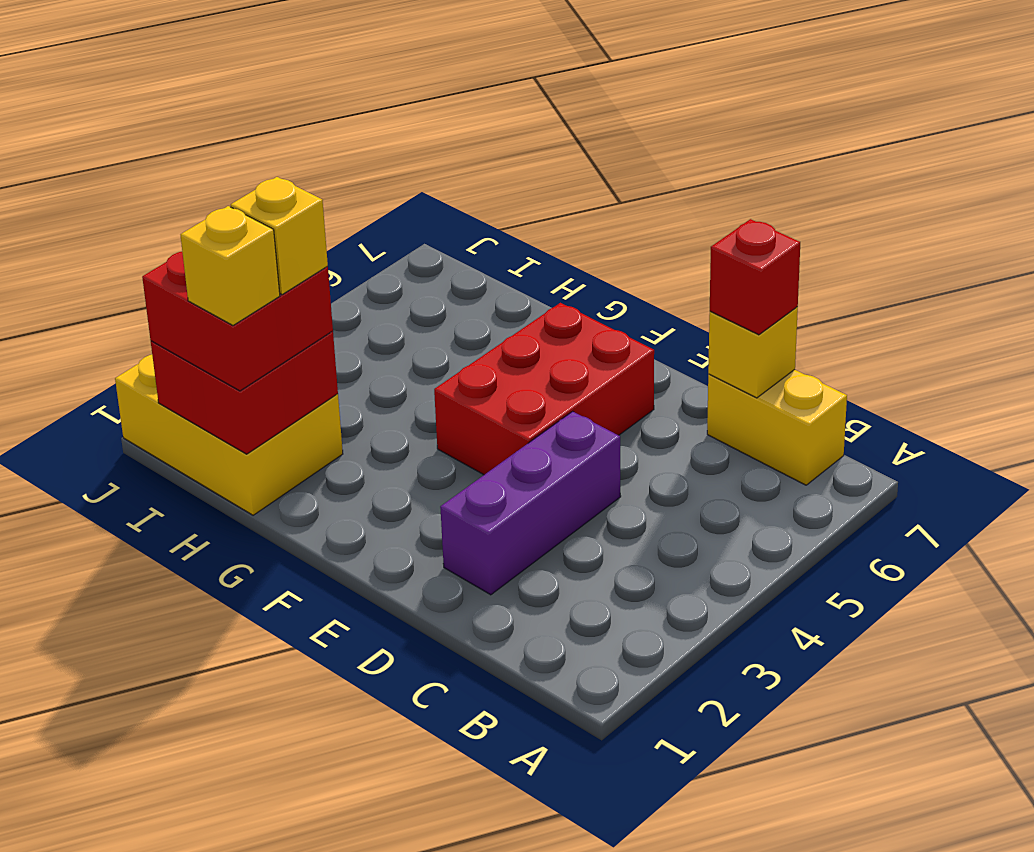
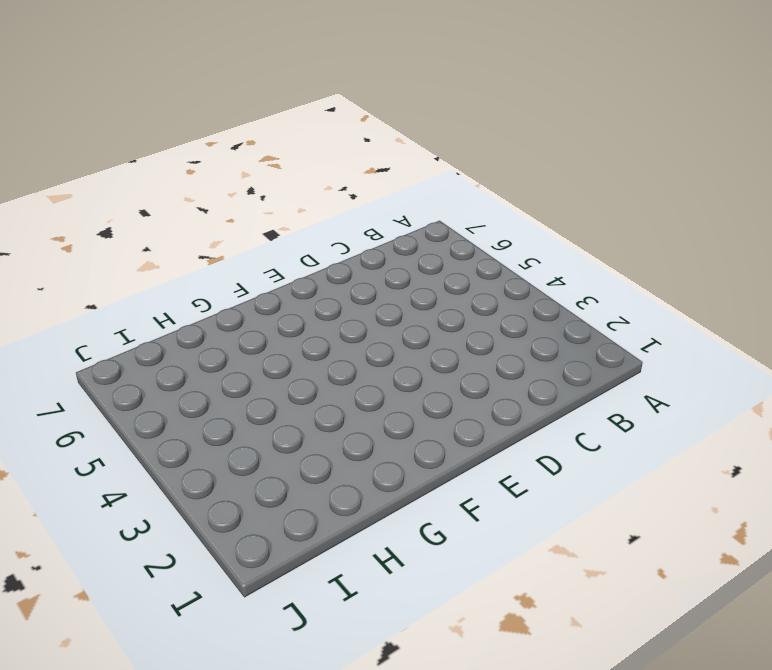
none -> yellow brick B7:C7 level 1
none -> purple brick D2:D4 level 1

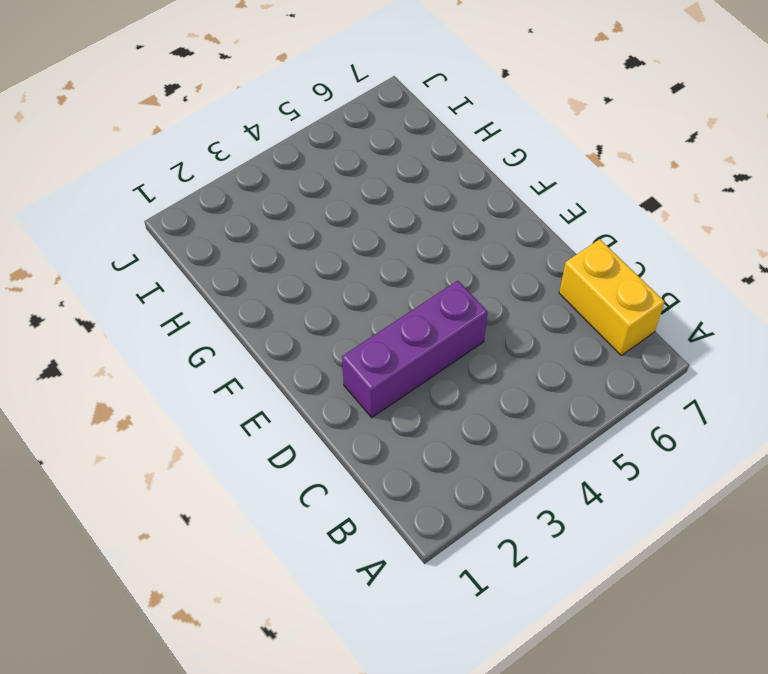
none -> red brick E4:F6 level 1
none -> yellow brick H1:J2 level 1

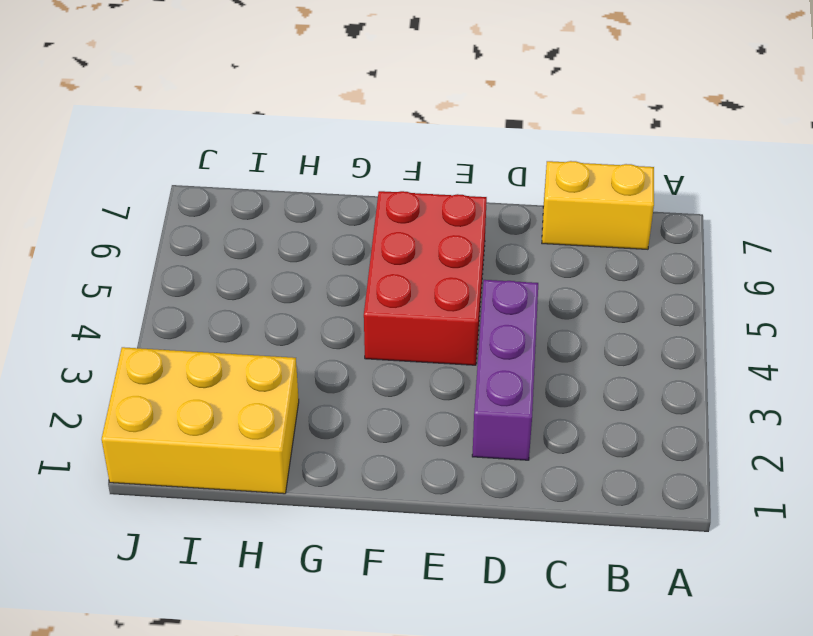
none -> yellow brick C7 level 2
none -> red brick H1:I2 level 2

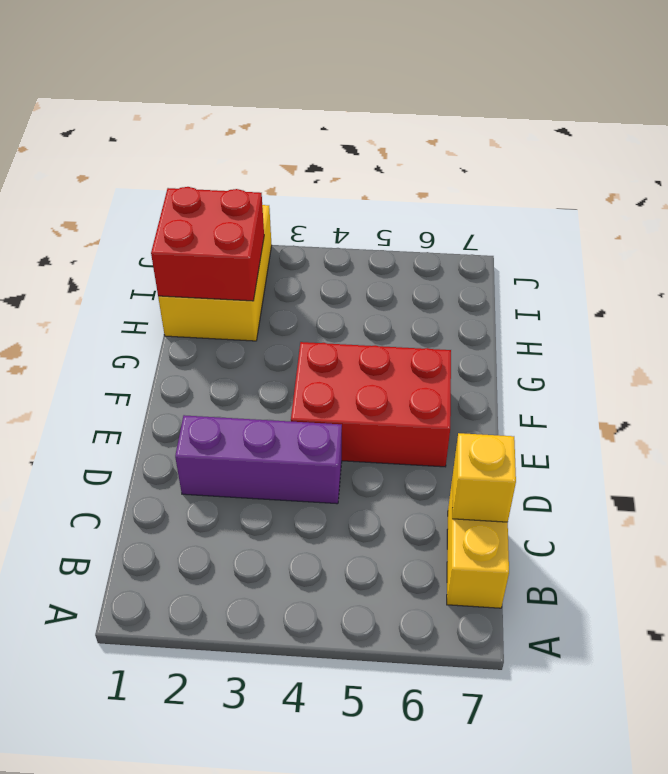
none -> red brick C7 level 3
none -> red brick H1:I2 level 3

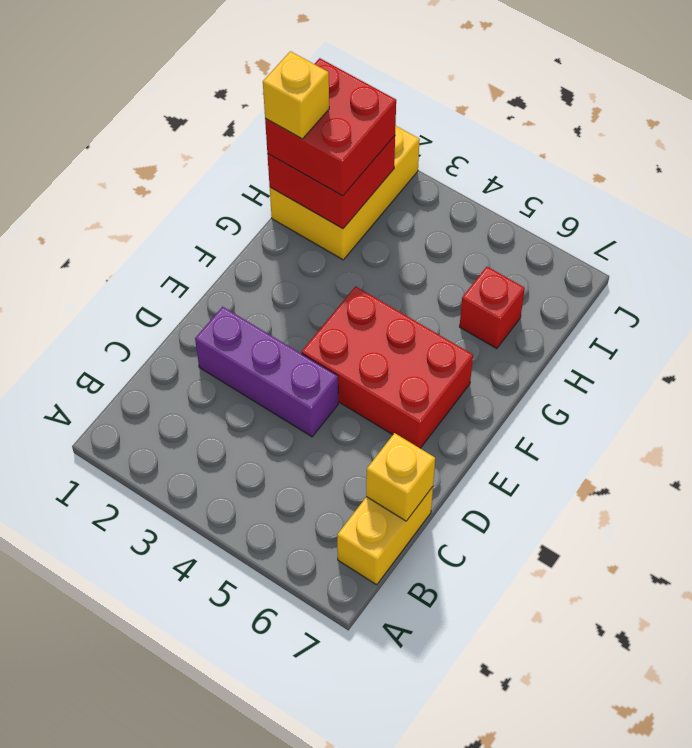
red brick H6 level 1 -> red brick C7 level 3
none -> yellow brick H2 level 4

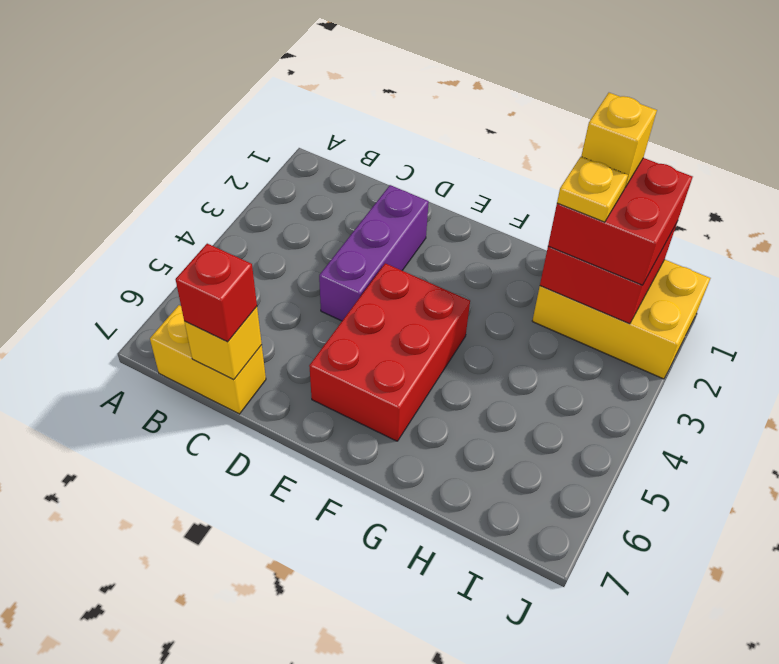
yellow plate H2 level 4 -> yellow brick H2 level 4

